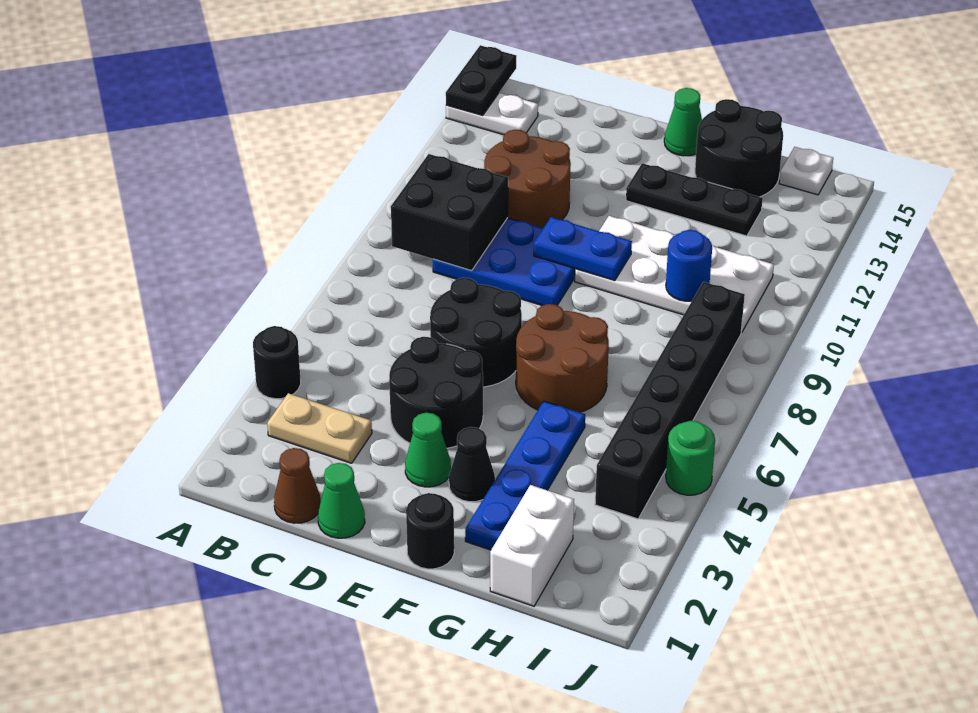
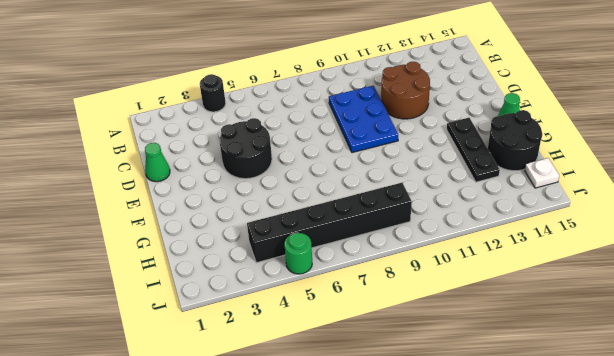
none -> white plate A14:B14 level 1
none -> tan plate B3:C3 level 1
none -> brown cone C1 level 1

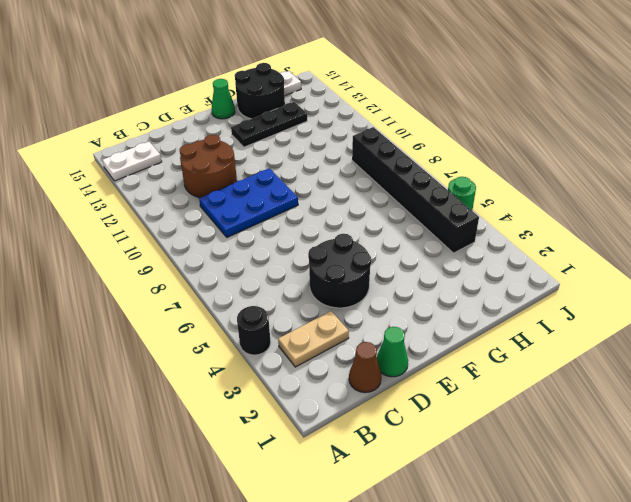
none -> black round brick D6:E7 level 1
none -> green cone E3 level 1
none -> black round brick F1 level 1

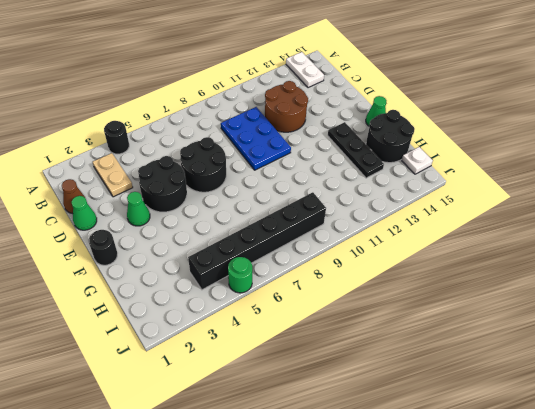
none -> black cone F3 level 1
none -> brown round brick F6:G7 level 1
none -> white plate F10:I11 level 1

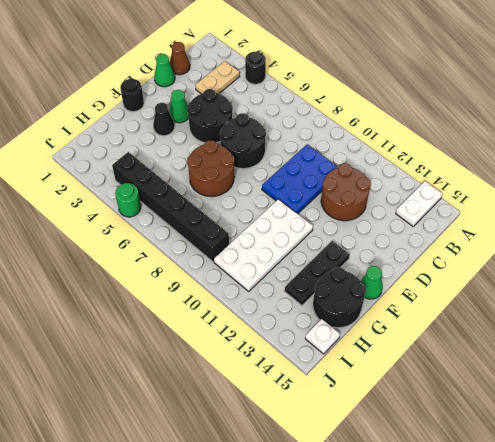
none -> blue plate G2:G5 level 1
none -> white brick H1:H2 level 1
none -> black plate A14:A15 level 2

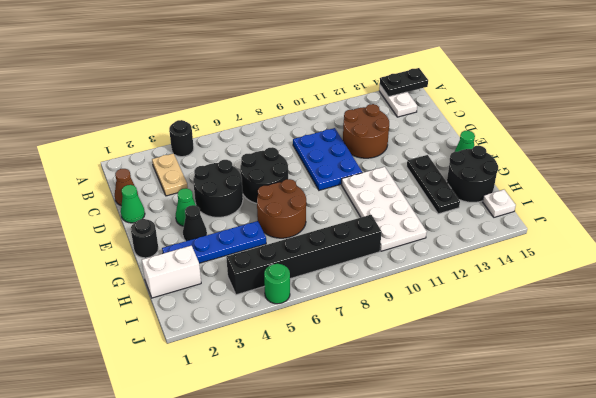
none -> black brick B9:C10 level 2
none -> blue plate E10:F10 level 2
none -> blue round brick H10 level 2

